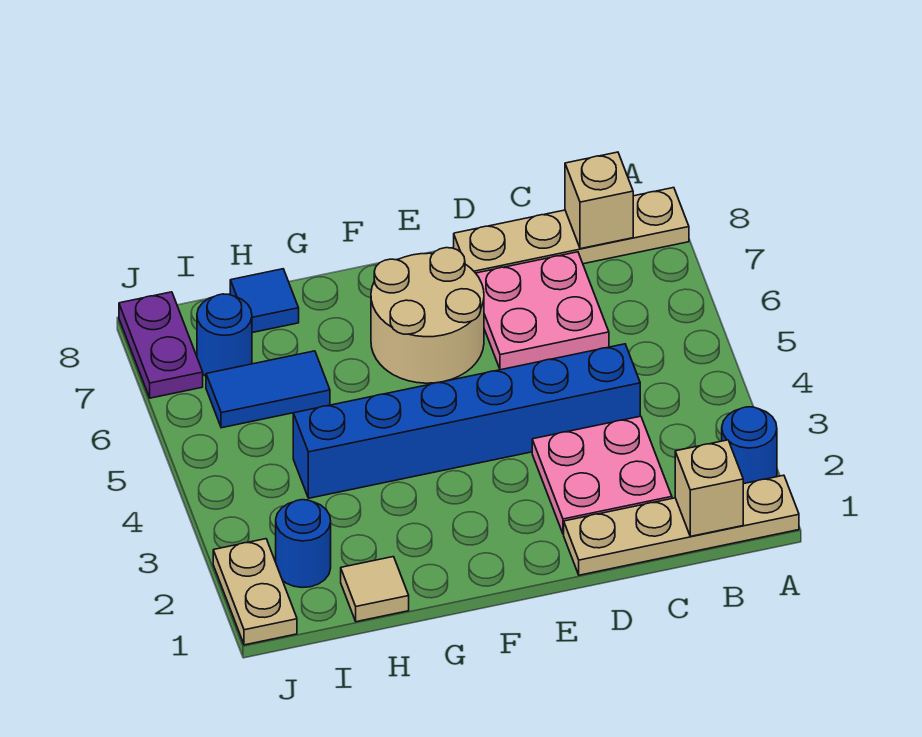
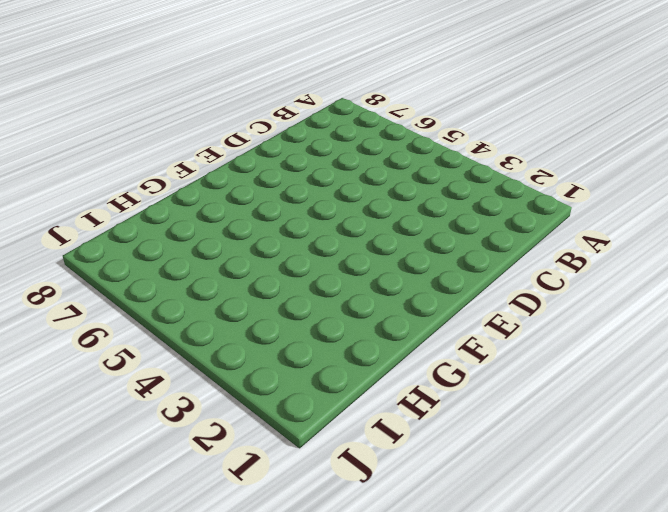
none -> tan plate A1:D1 level 1
none -> blue round brick A2 level 1
none -> tan plate A8:D8 level 1

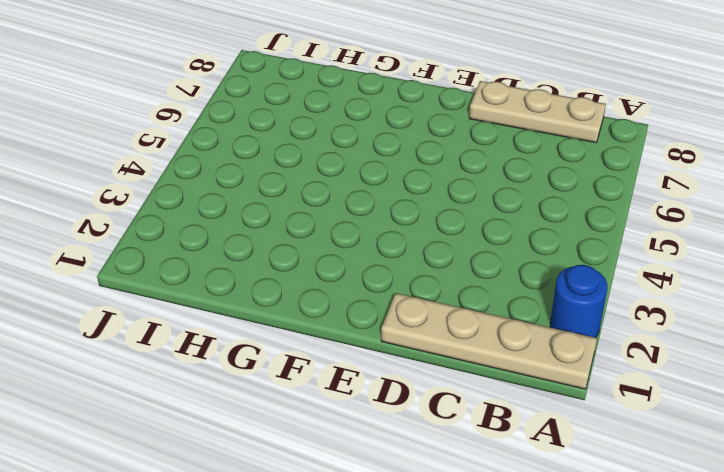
tan plate B8:D8 level 1 -> tan plate A8:D8 level 1
none -> pink plate C2:D3 level 1
none -> blue brick C4:H4 level 1
none -> pink plate C6:D7 level 1

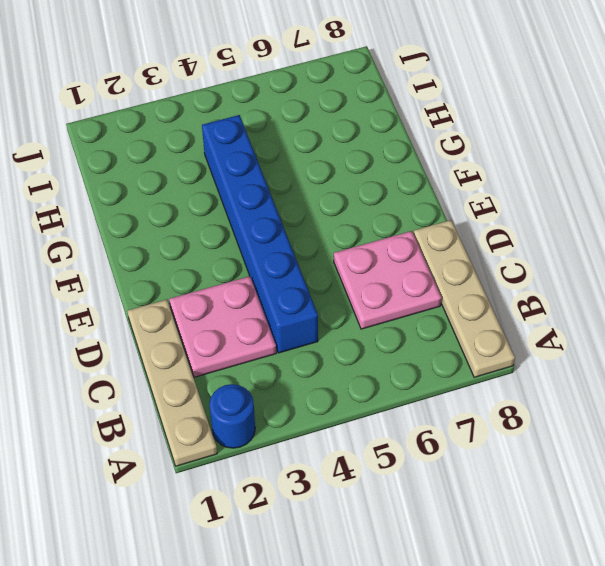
none -> tan round brick E6:F7 level 1
none -> tan tile H1 level 1
none -> blue tile H6:I6 level 1

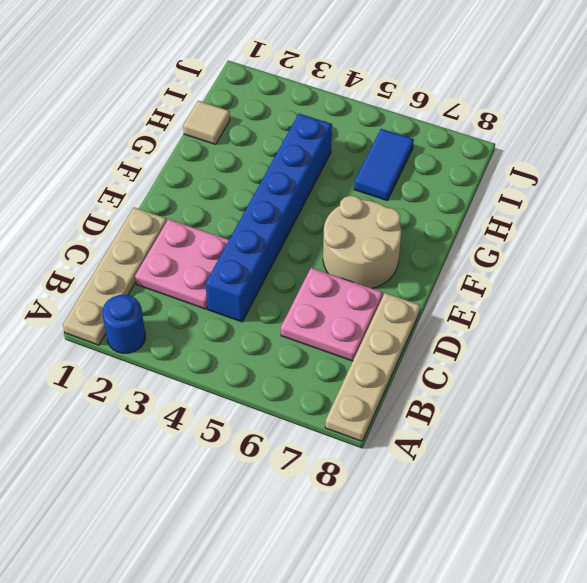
none -> blue tile H8 level 1
none -> blue round brick I2 level 1
none -> blue round brick I7 level 1

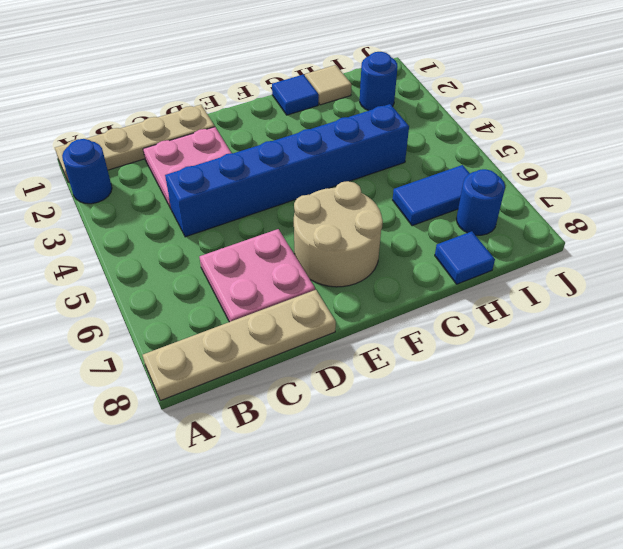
blue tile G1 level 1 -> none
none -> tan plate J1:J2 level 1
none -> purple plate J7:J8 level 1
none -> tan brick B1 level 2

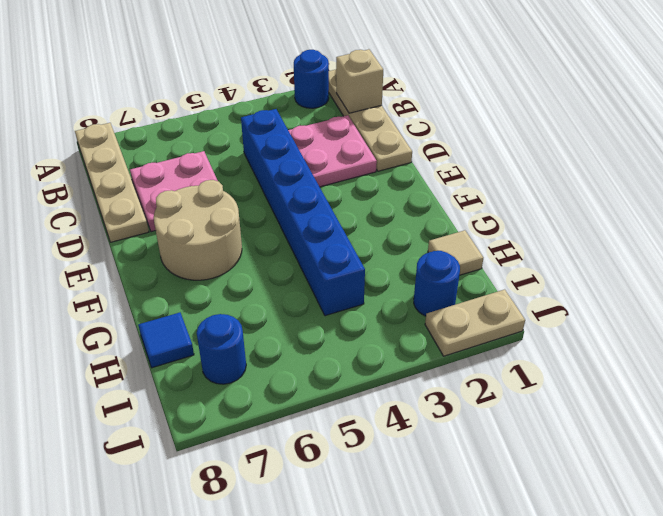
none -> blue tile H6:I6 level 1
none -> purple plate J7:J8 level 1
none -> tan brick B8 level 2

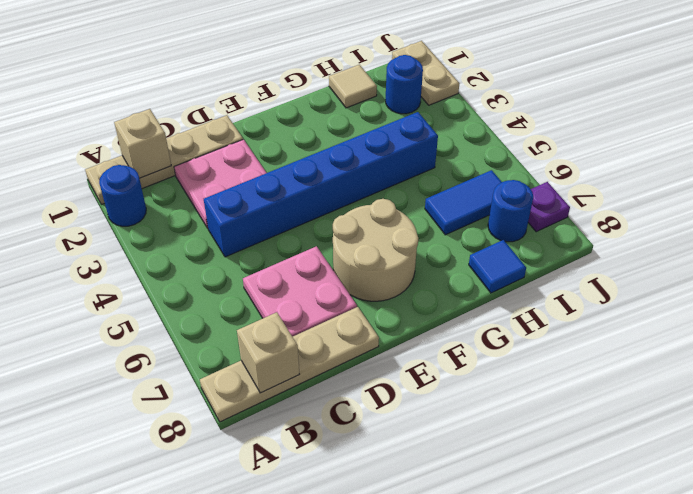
purple plate J7 level 1 -> purple plate J7:J8 level 1

